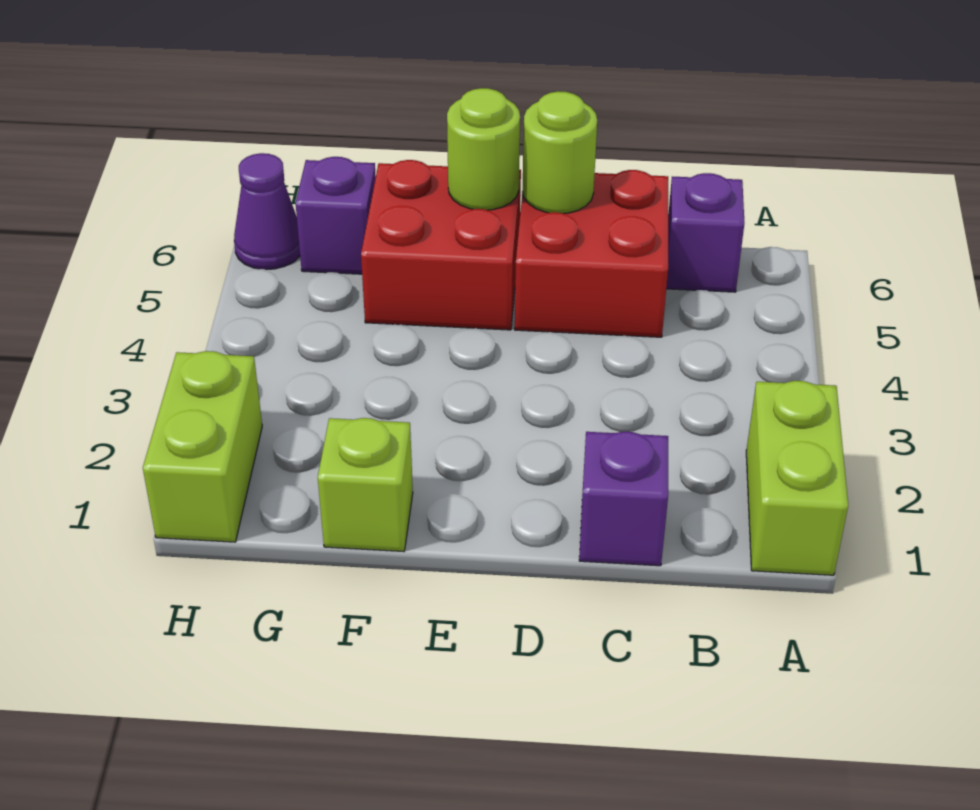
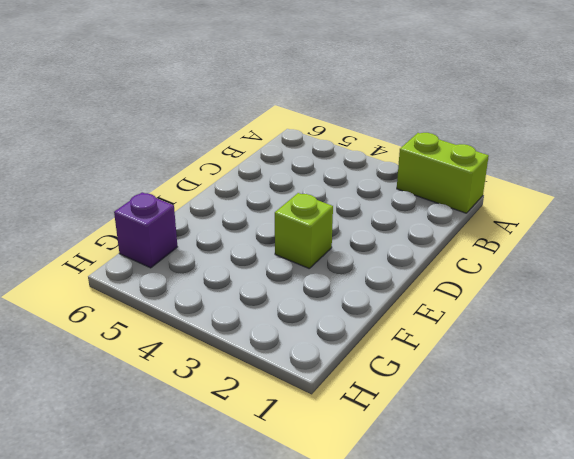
lime brick E3 level 1 -> lime brick F1 level 1
none -> purple brick B6 level 1
none -> purple brick C1 level 1

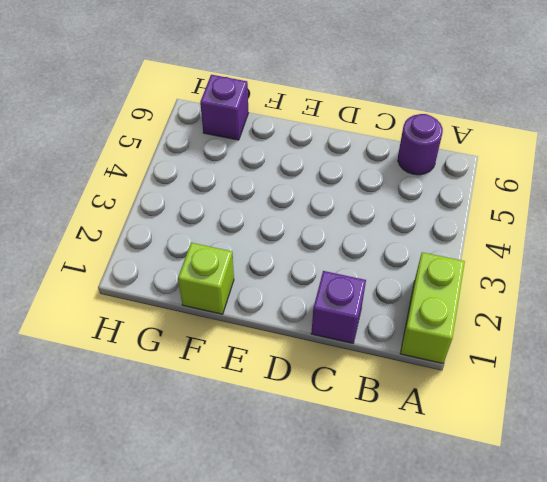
purple round brick B6 level 1 -> purple brick B6 level 1
none -> red brick C5:D6 level 1
none -> red brick E5:F6 level 1

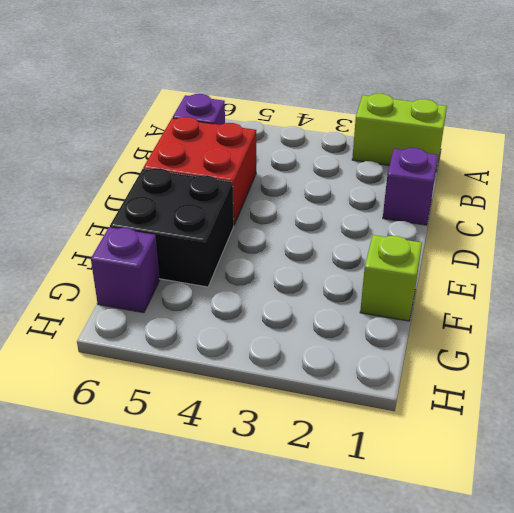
black brick E5:F6 level 1 -> red brick E5:F6 level 1
none -> lime brick H1:H2 level 1
none -> purple cone H6 level 1

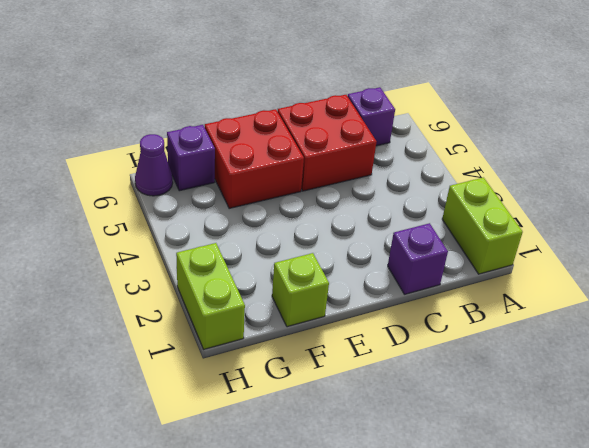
none -> lime round brick D6 level 2
none -> lime round brick E6 level 2

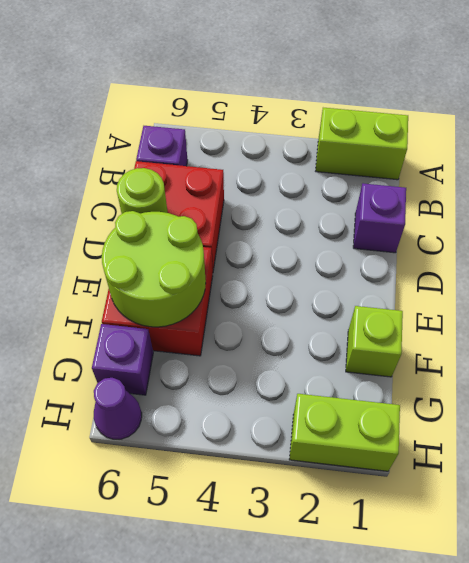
lime round brick E5:F6 level 2 -> lime round brick E6 level 2

